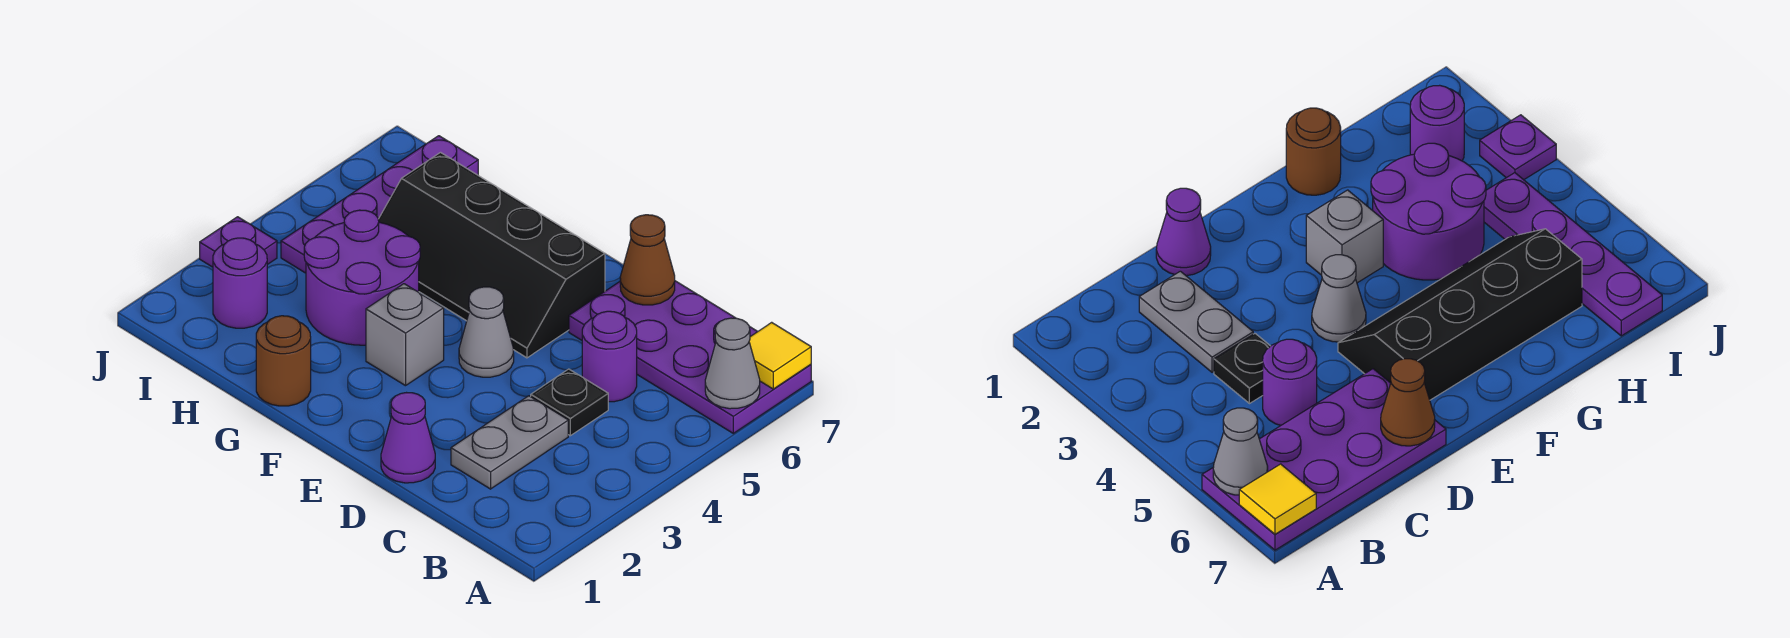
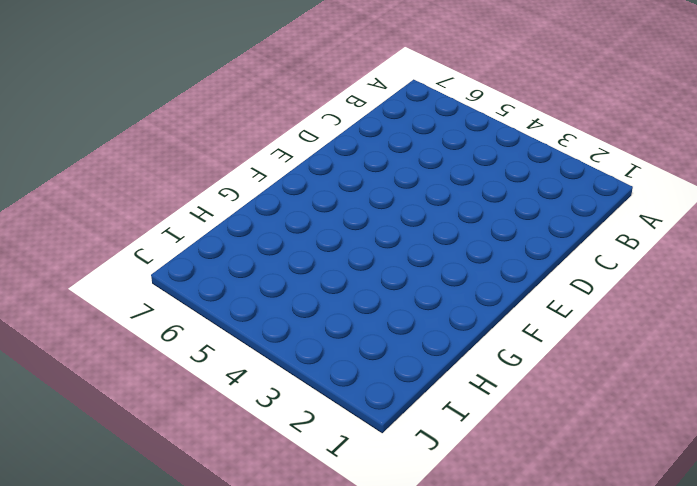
none -> purple plate A6:D7 level 1
none -> grey plate C2:C3 level 1
none -> black plate C4 level 1

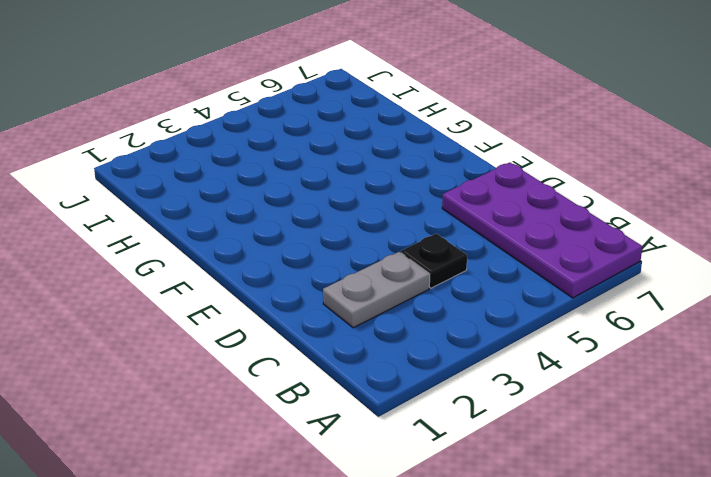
none -> purple round brick C5 level 1
none -> purple cone D1 level 1
none -> grey cone E4 level 1

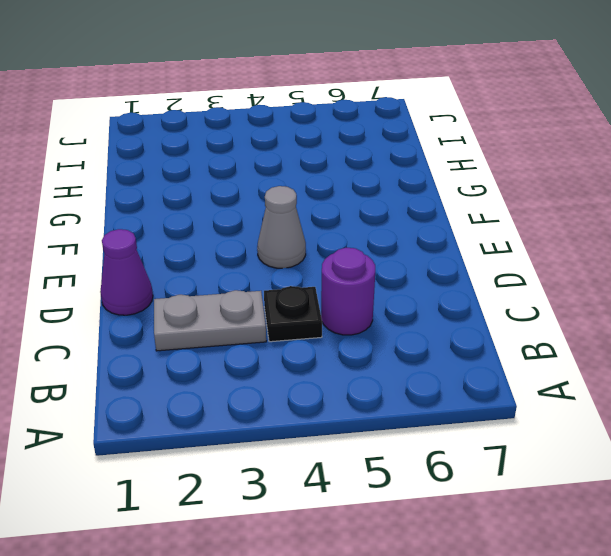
none -> purple plate A6:D7 level 1
none -> black slope E5:H6 level 1 top 6
none -> grey brick F3 level 1

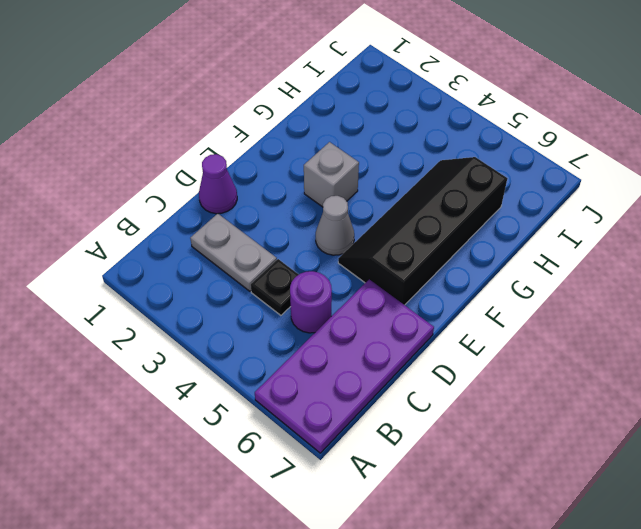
none -> brown round brick G1 level 1
none -> purple round brick G3:H4 level 1
none -> purple round brick I2 level 1

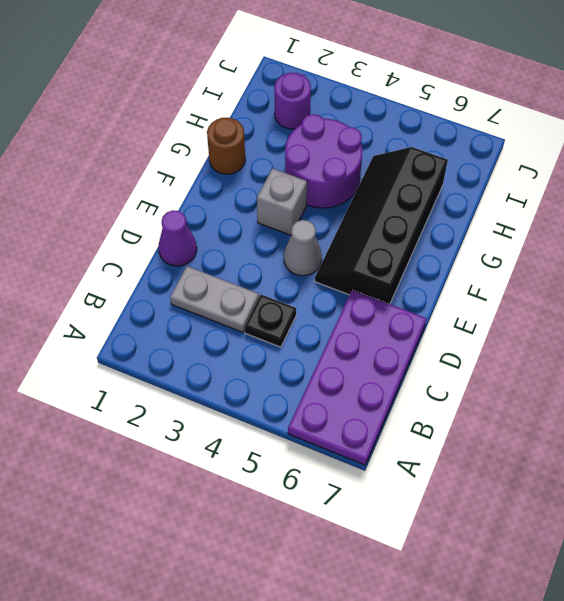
none -> purple round brick C5 level 1
none -> purple plate I4:I7 level 1
none -> purple plate J3 level 1

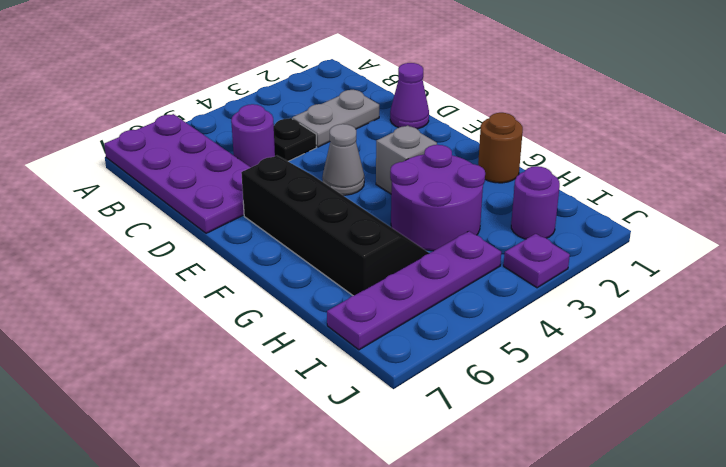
none -> grey cone A6 level 2
none -> yellow tile A7 level 2
none -> brown cone D7 level 2

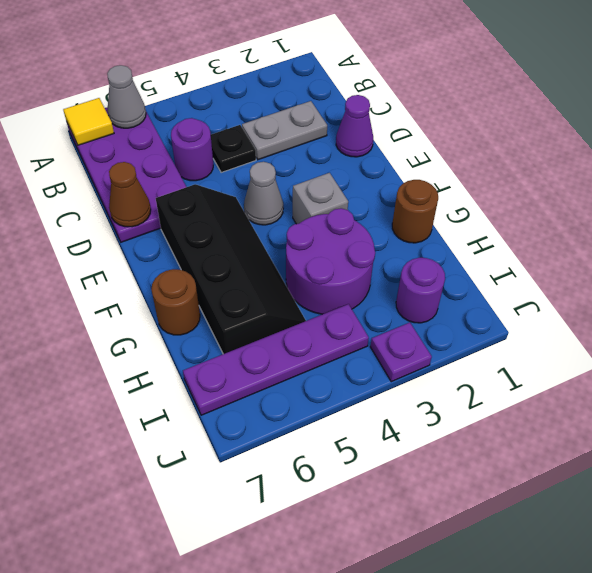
brown round brick G7 level 1 -> none

